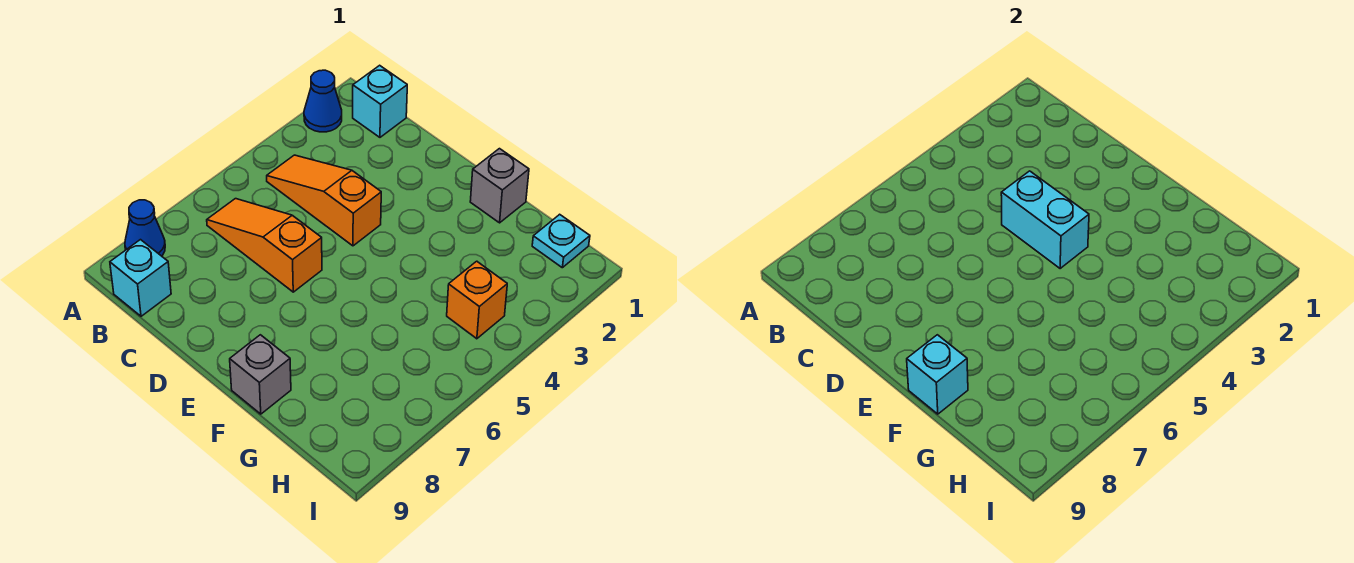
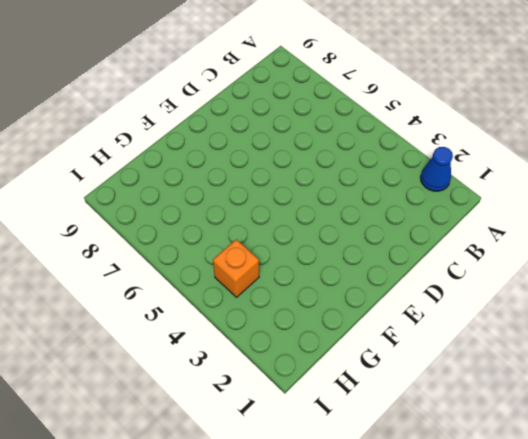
none -> blue cone A8 level 1
none -> cyan brick B1 level 1
none -> orange slope B4:D4 level 1 top D

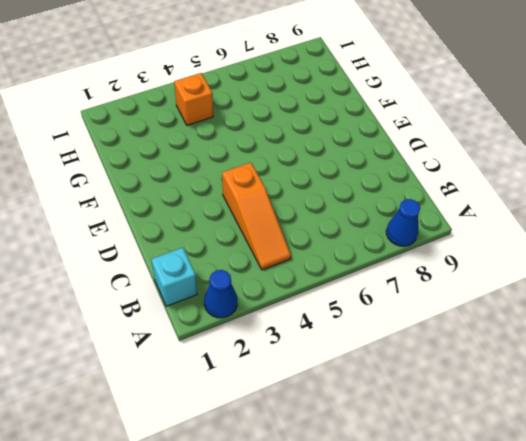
none -> orange slope B6:D6 level 1 top D
none -> cyan brick B9 level 1
none -> grey brick F1 level 1

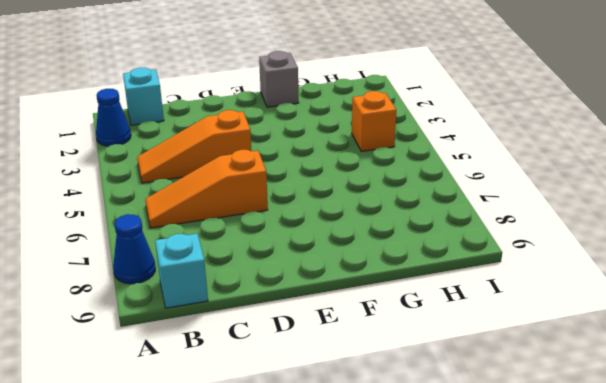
none -> grey brick F9 level 1
none -> cyan plate H1 level 1
none -> cyan brick D4:E4 level 2

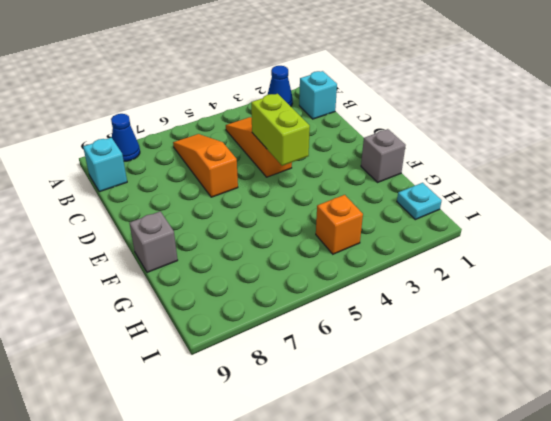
lime brick D4:E4 level 2 -> cyan brick D4:E4 level 2
none -> cyan brick F9 level 2

